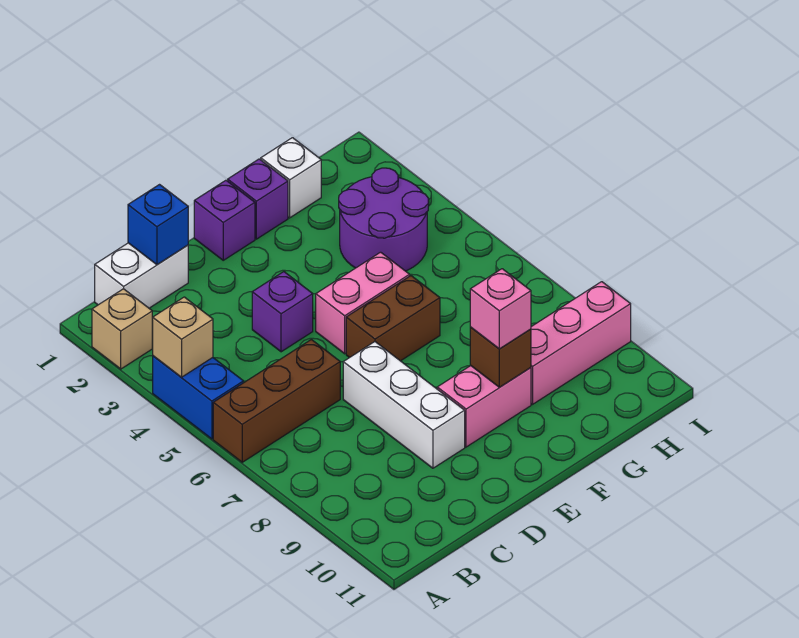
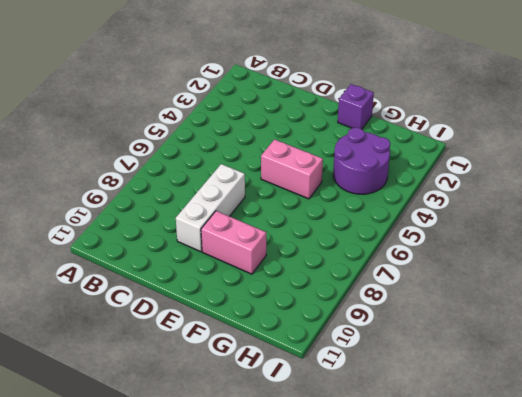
none -> tan brick A2 level 1
none -> blue brick A4:A5 level 1
none -> brown brick A6:C6 level 1

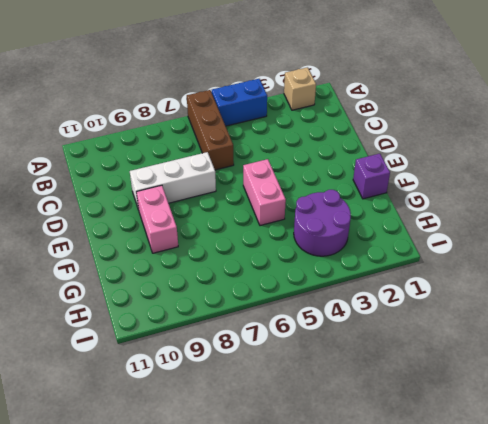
none -> white brick B1:C1 level 1
none -> purple brick D4 level 1
none -> purple brick E1 level 1

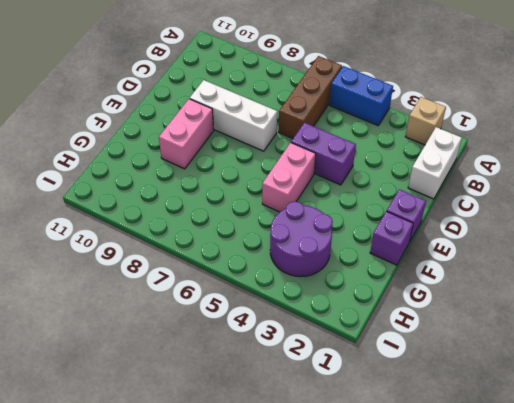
purple brick D4:D5 level 1 -> purple brick D4 level 1
none -> brown brick E6:F6 level 1
none -> white brick G1 level 1
none -> pink brick G9:I9 level 1

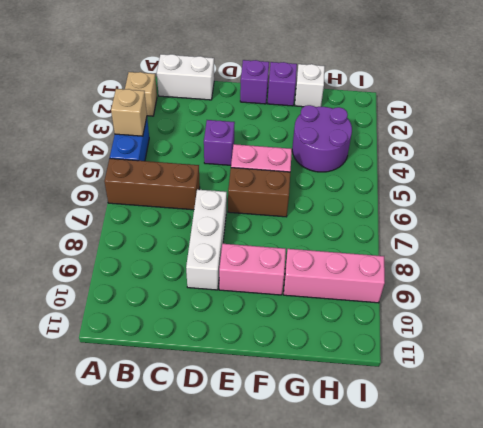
none -> blue brick C1 level 2
none -> brown brick F9 level 2
none -> pink brick F9 level 3

